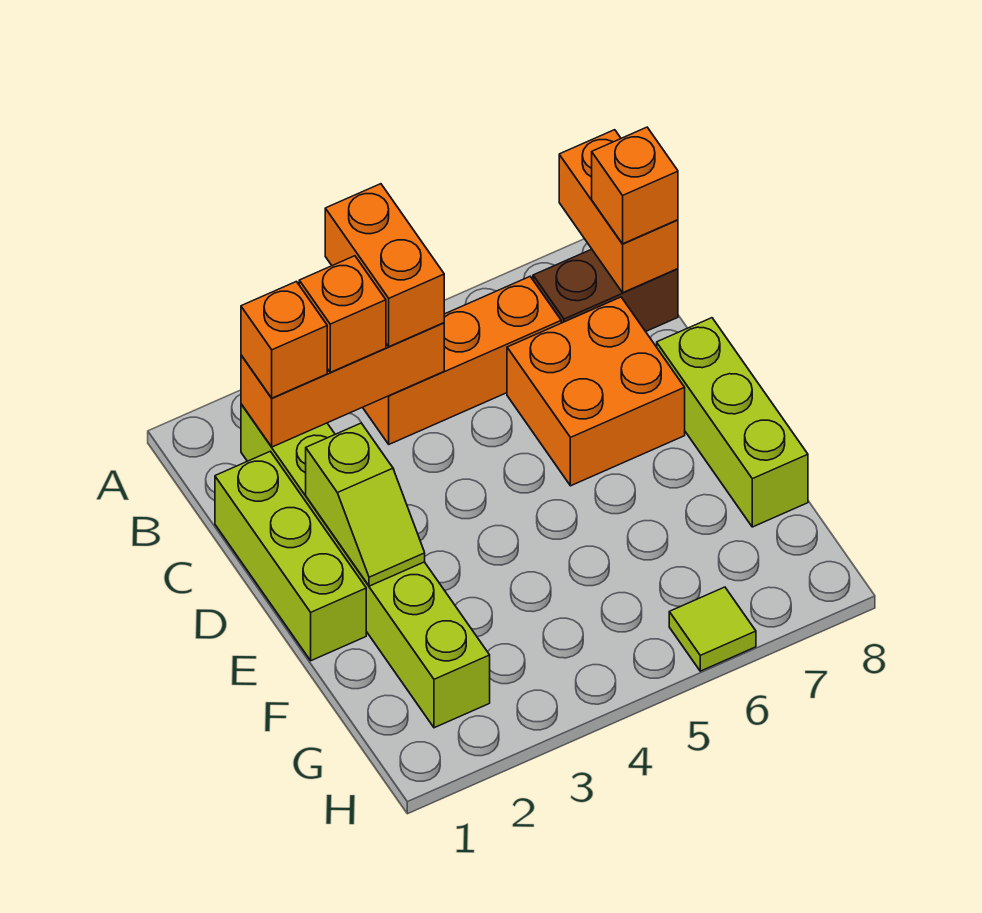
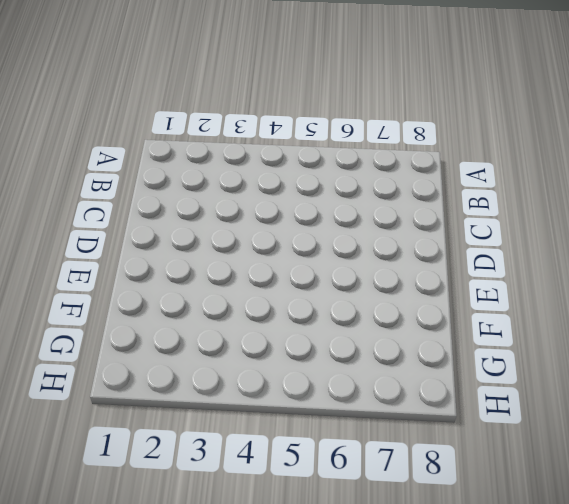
none -> lime brick B2:G2 level 1
none -> orange brick B4:B6 level 1
none -> brown brick B7:B8 level 1

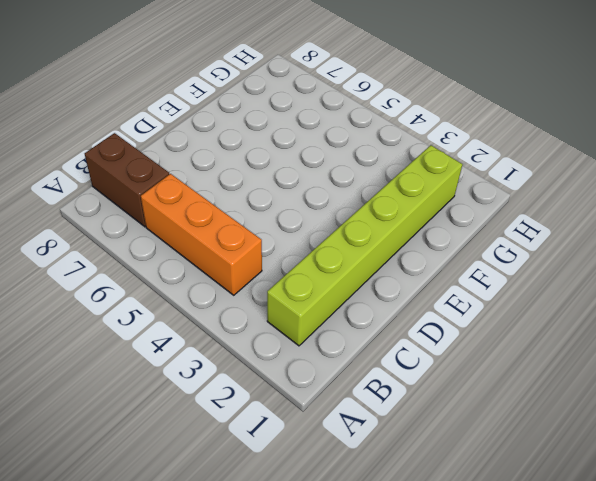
none -> lime brick C1:E1 level 1
none -> orange brick C6:D7 level 1
none -> lime brick D8:F8 level 1

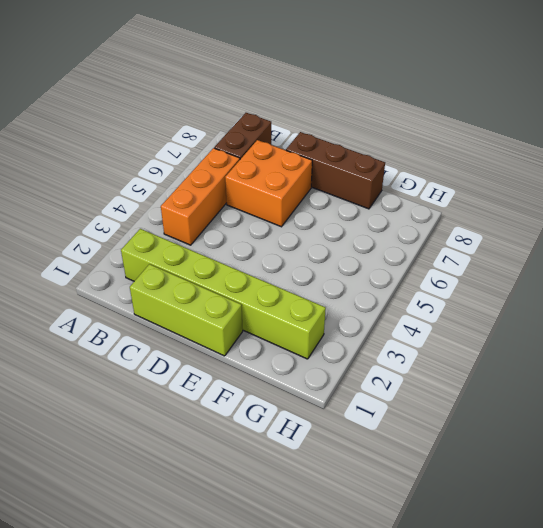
brown brick D8:F8 level 1 -> lime brick D8:F8 level 1
none -> lime tile H6 level 1
none -> orange brick A8:B8 level 2
none -> orange brick B2:B4 level 2

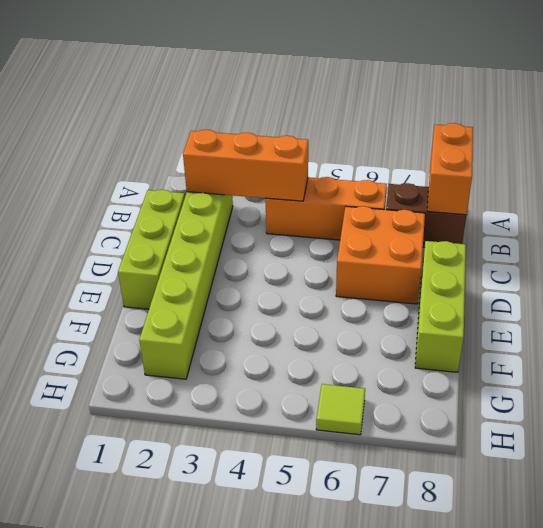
none -> lime slope D2:E2 level 2 top D
none -> orange brick A4:B4 level 3
none -> orange brick B2 level 3

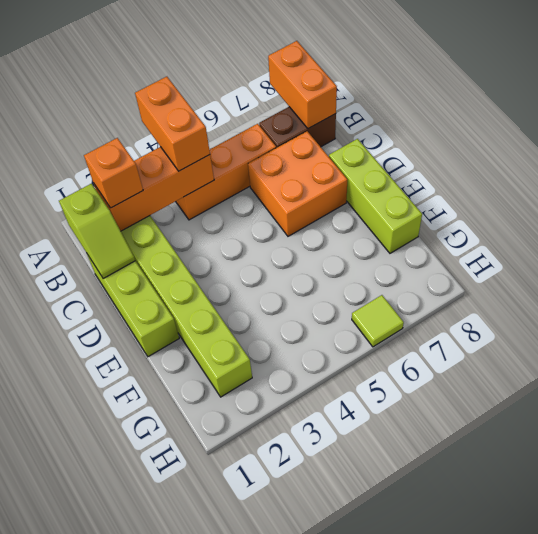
lime slope B1:C1 level 2 top B -> lime slope D2:E2 level 2 top D
none -> orange brick B3 level 3
none -> orange brick B8 level 3

